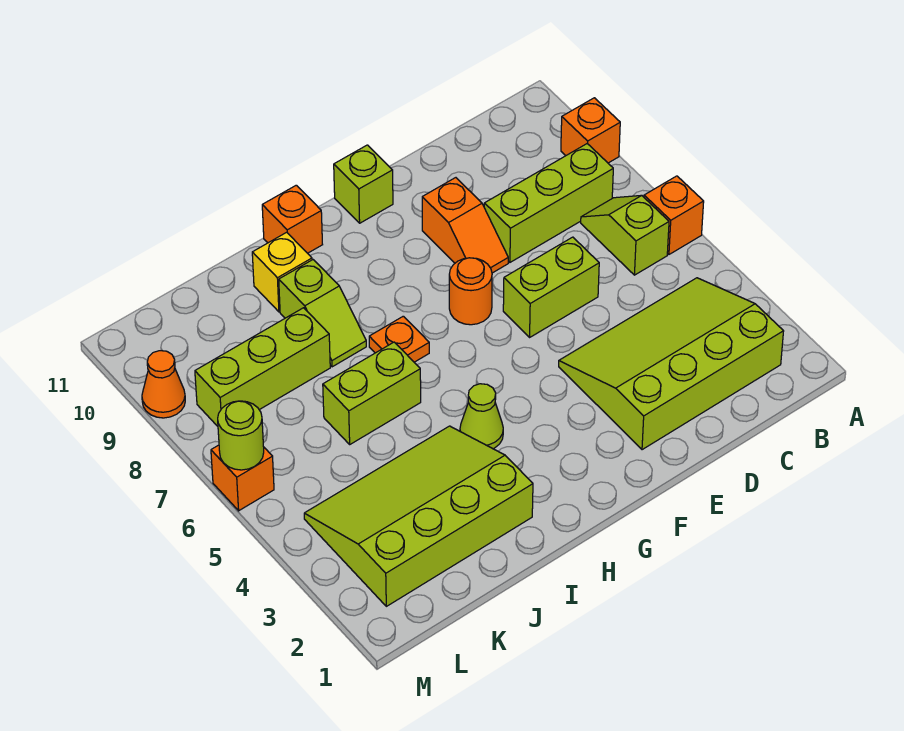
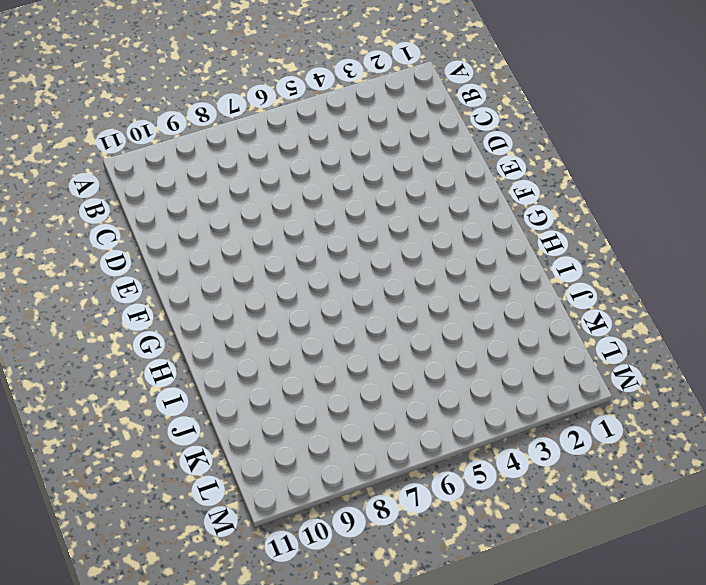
none -> orange brick A6 level 1
none -> orange brick A9 level 1
none -> lime slope B2:E4 level 1 top 2

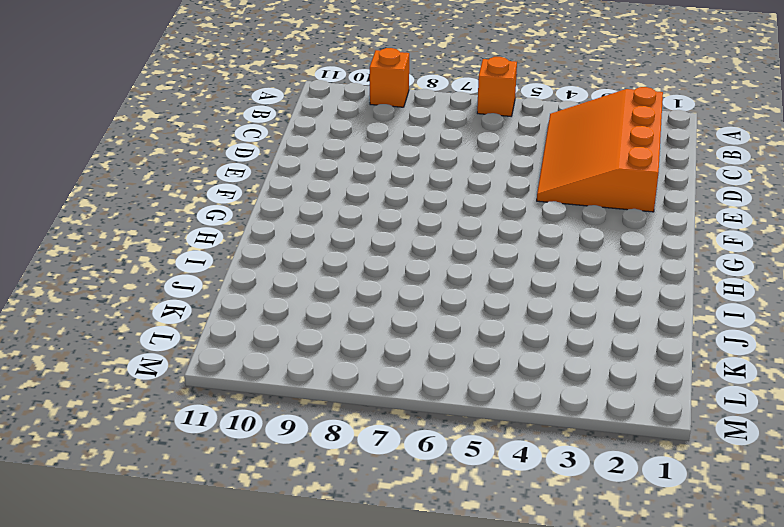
orange slope B2:E4 level 1 top 2 -> lime slope B2:E4 level 1 top 2
none -> lime slope B6:B7 level 1 top 6
none -> lime brick B8:D8 level 1
none -> lime brick D6:E6 level 1

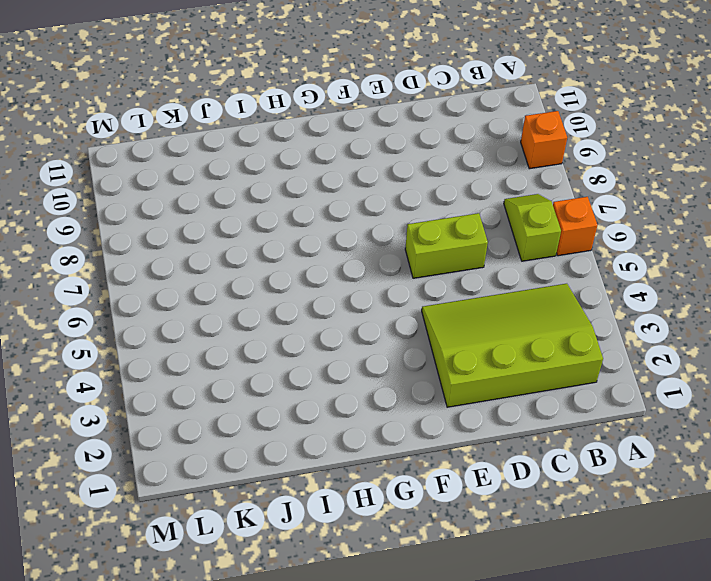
none -> lime brick B8:D8 level 1
none -> orange slope E8:E9 level 1 top 9
none -> orange round brick F7 level 1

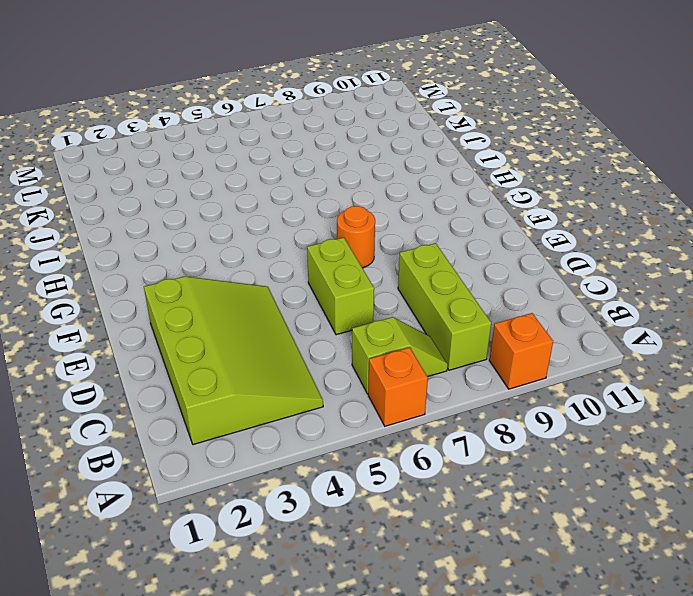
none -> orange slope E8:E9 level 1 top 9
none -> lime brick F11 level 1
none -> lime cone H4 level 1

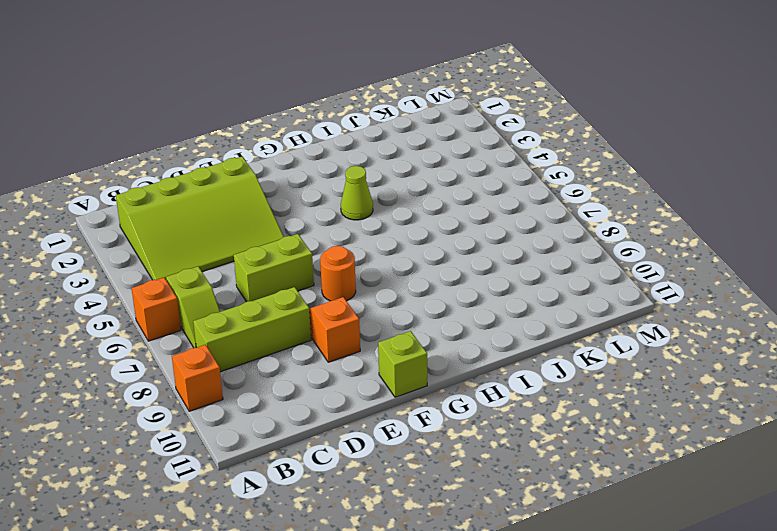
none -> orange plate H7 level 1
none -> orange brick H11 level 1
none -> lime slope I2:L4 level 1 top 2

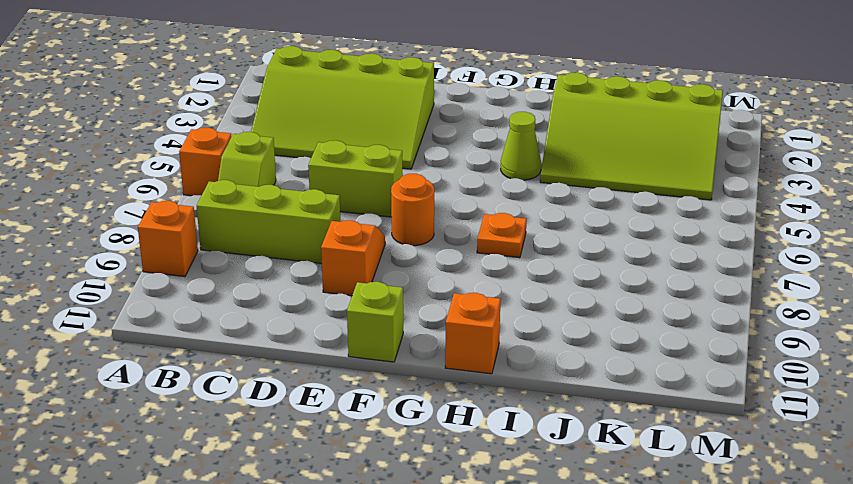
none -> lime brick I6:J6 level 1
none -> lime slope I8:I9 level 1 top 9
none -> yellow brick I10 level 1

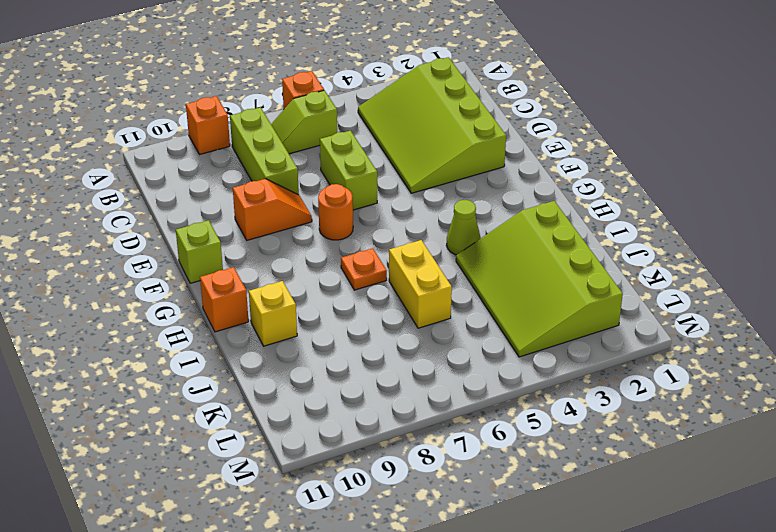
yellow brick I6:J6 level 1 -> lime brick I6:J6 level 1
none -> lime slope I8:I9 level 1 top 9
none -> lime brick J8:L8 level 1
none -> orange brick M6 level 1

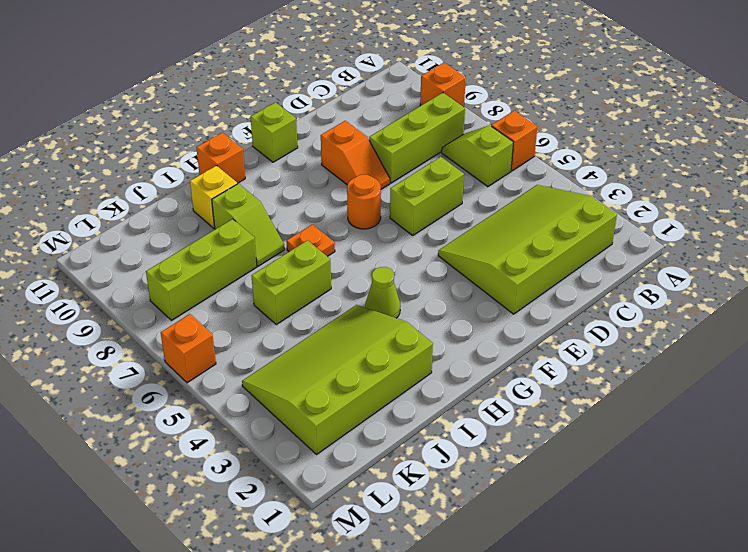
none -> orange cone M9 level 1
none -> lime round brick M6 level 2

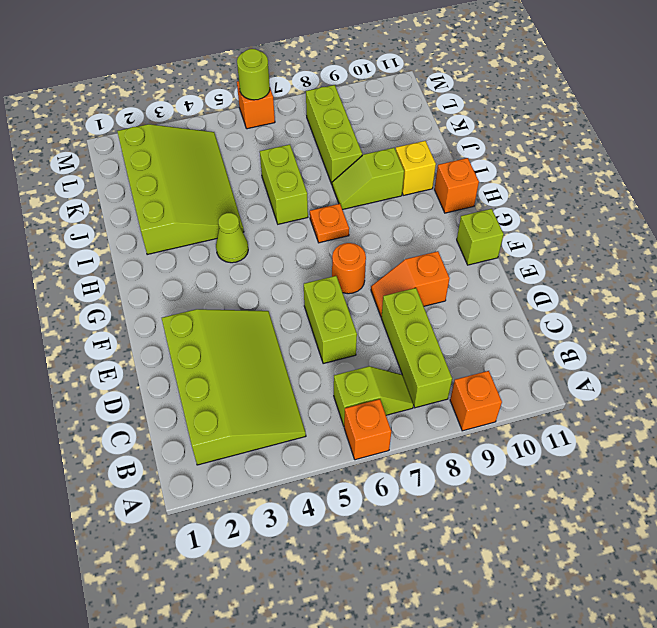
none -> orange cone M9 level 1

